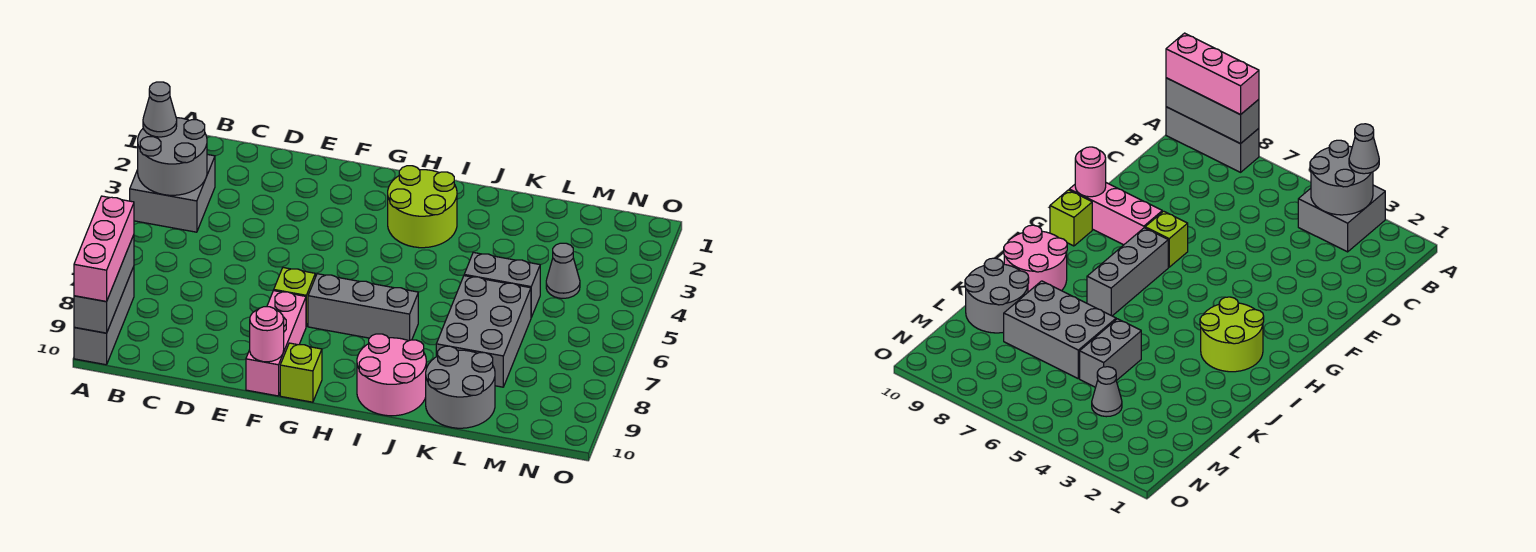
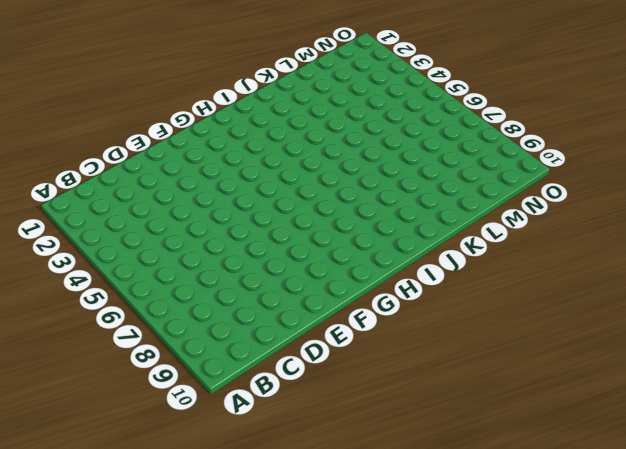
none -> grey brick A3:B4 level 1
none -> grey brick A8:A10 level 1
none -> lime brick F7 level 1

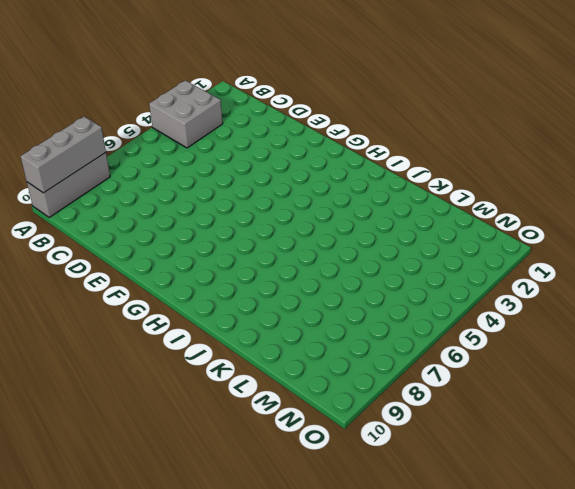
none -> lime brick F7 level 1
none -> pink brick F8:F10 level 1
none -> grey brick G7:I7 level 1

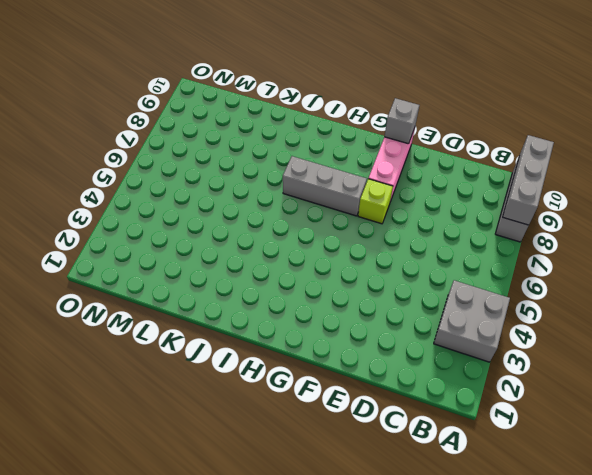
grey brick F10 level 2 -> pink round brick F10 level 2
none -> lime brick G10 level 1
none -> lime round brick H2:I3 level 1
none -> pink round brick I9:J10 level 1

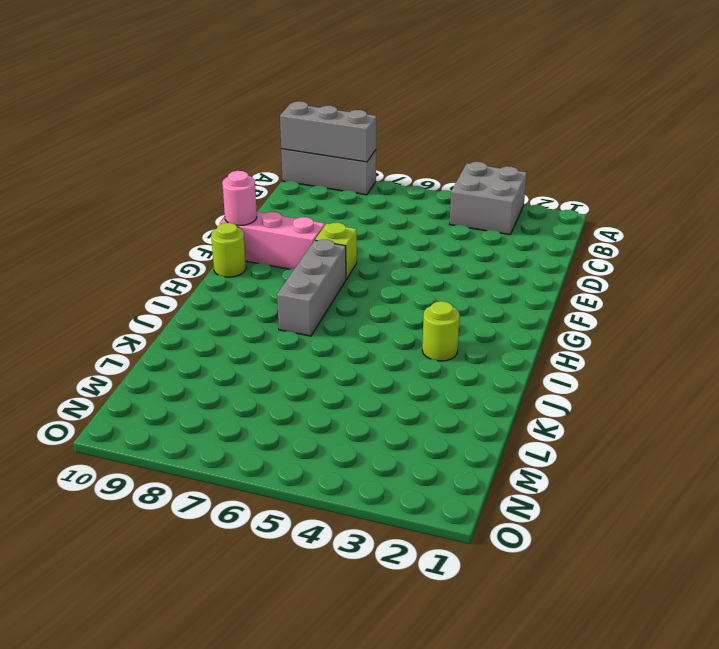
lime round brick G10 level 1 -> lime brick G10 level 1
lime round brick I3 level 1 -> lime round brick H2:I3 level 1
none -> pink round brick I9:J10 level 1
none -> grey brick K5:L5 level 1
none -> grey brick K6:L8 level 1

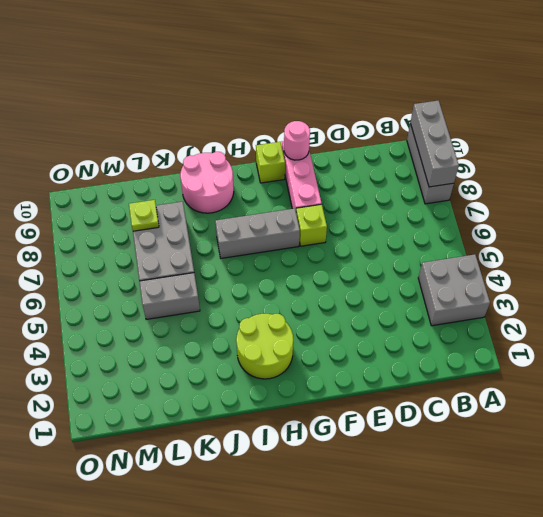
lime plate L8 level 2 -> none
none -> grey round brick K9:L10 level 1
none -> grey cone M4 level 1
none -> grey round brick A3:B4 level 2

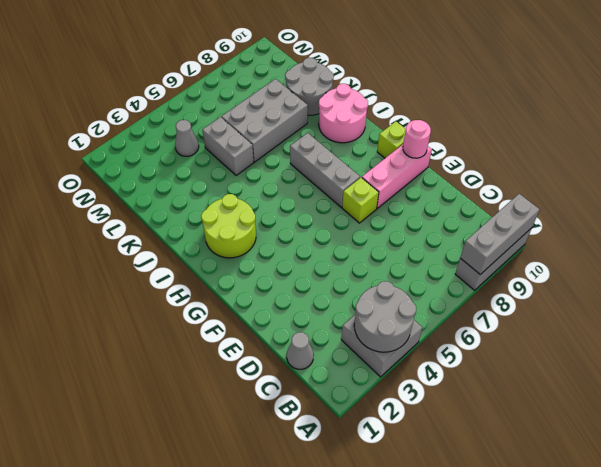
grey cone C1 level 1 -> grey cone A3 level 3
none -> pink brick A8:A10 level 3

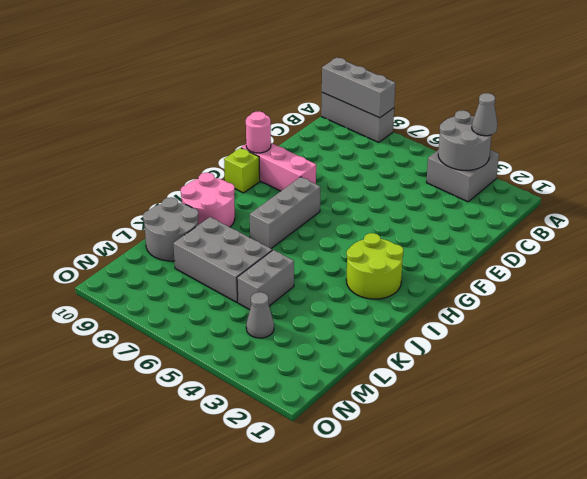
none -> lime brick F7 level 1
none -> pink brick A8:A10 level 3

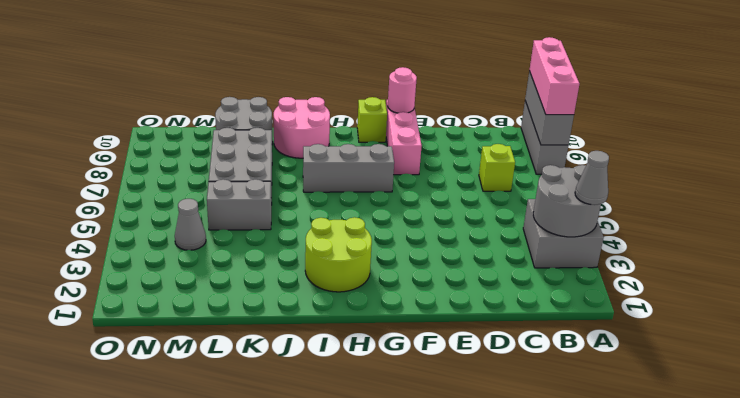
lime brick C7 level 1 -> lime brick F7 level 1

